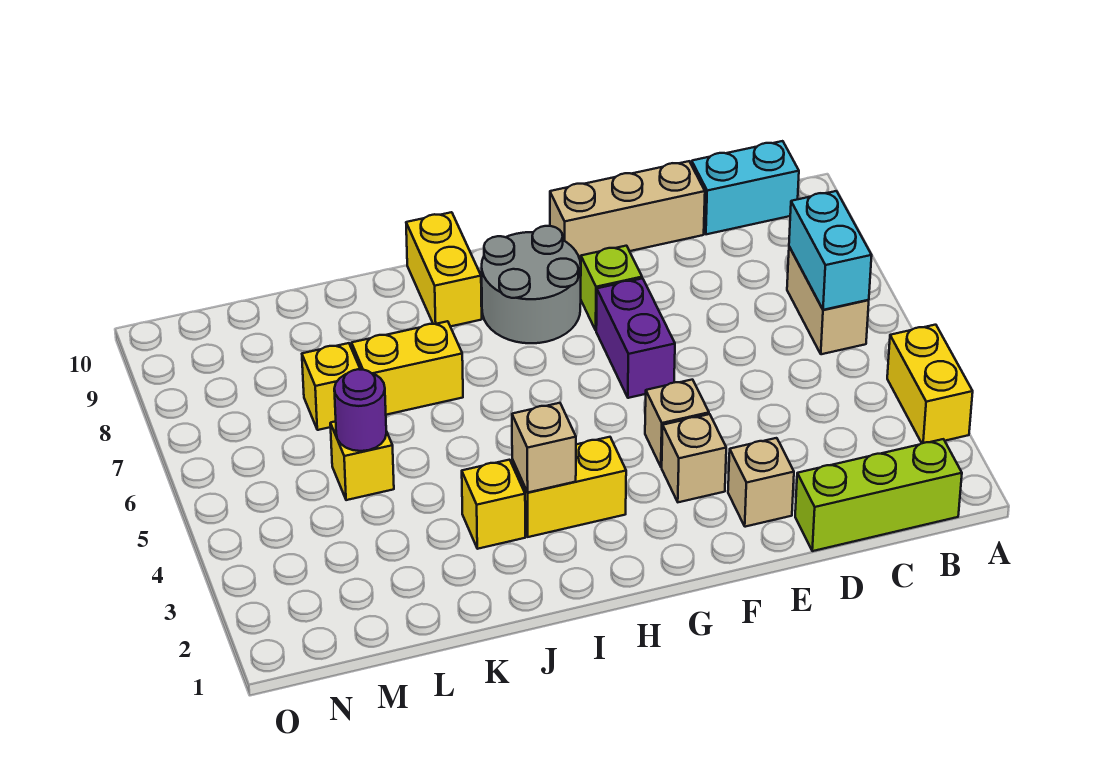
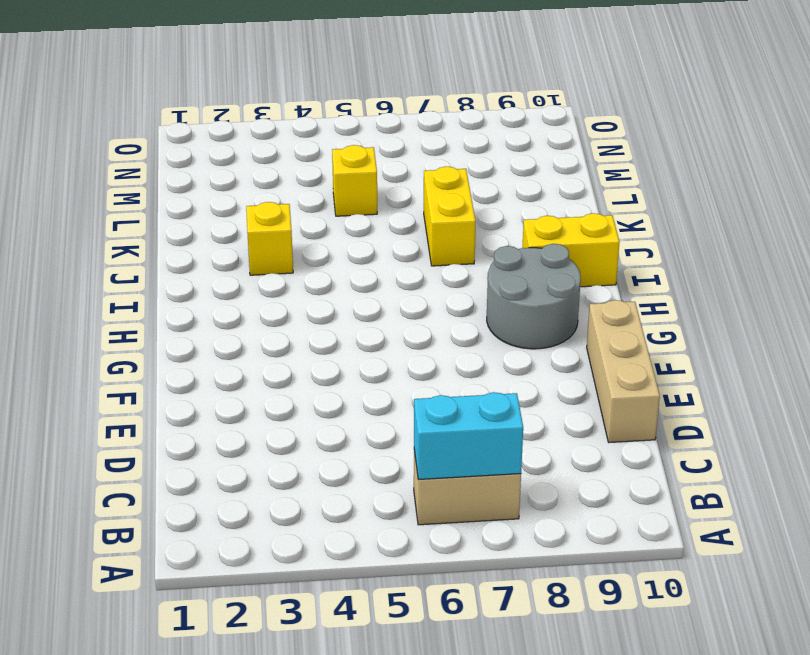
none -> yellow brick A3:A4 level 1
none -> lime brick B1:D1 level 1
none -> cyan brick B10:C10 level 1

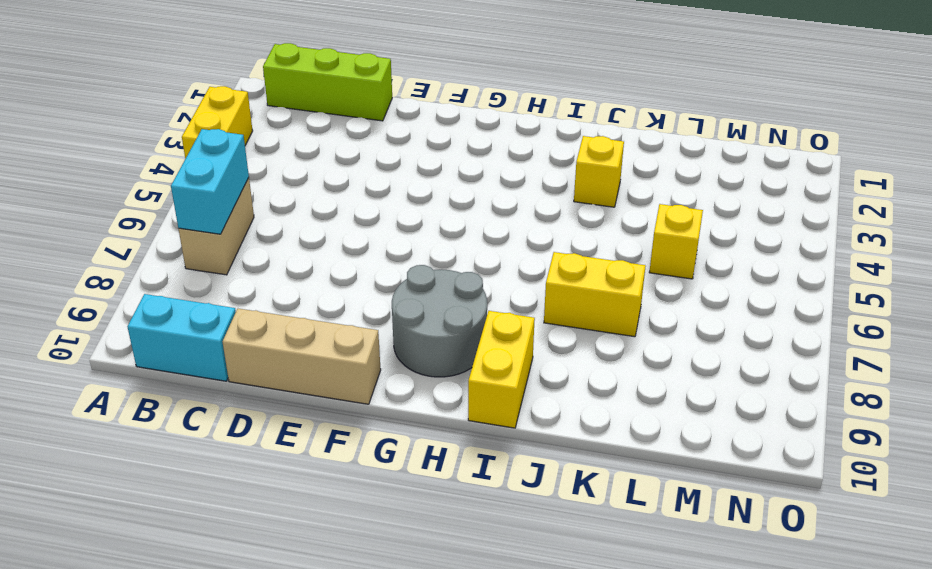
none -> tan brick E2 level 1
none -> tan brick F3 level 1
none -> tan brick F4 level 1

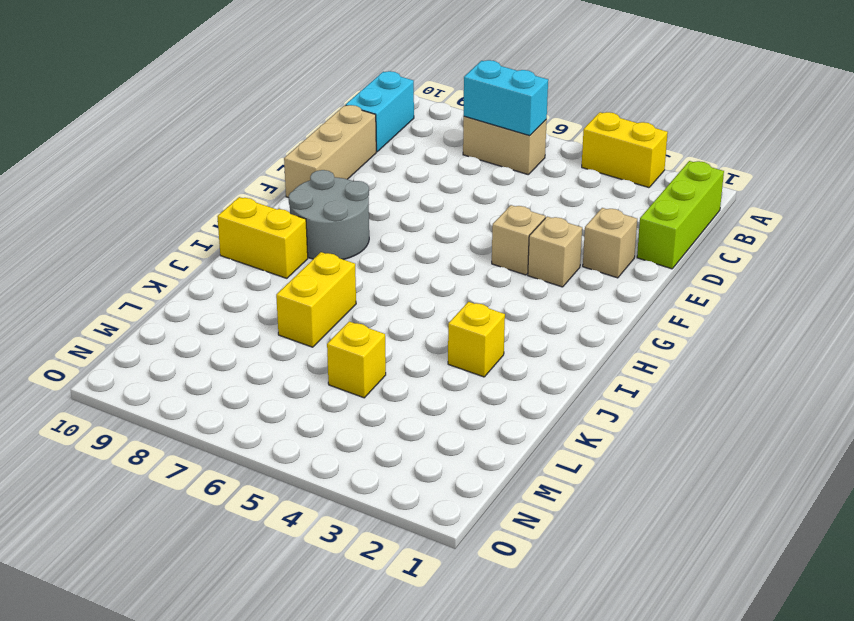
none -> purple brick F6:F7 level 1
none -> lime brick F8 level 1
none -> yellow brick H3:I3 level 1

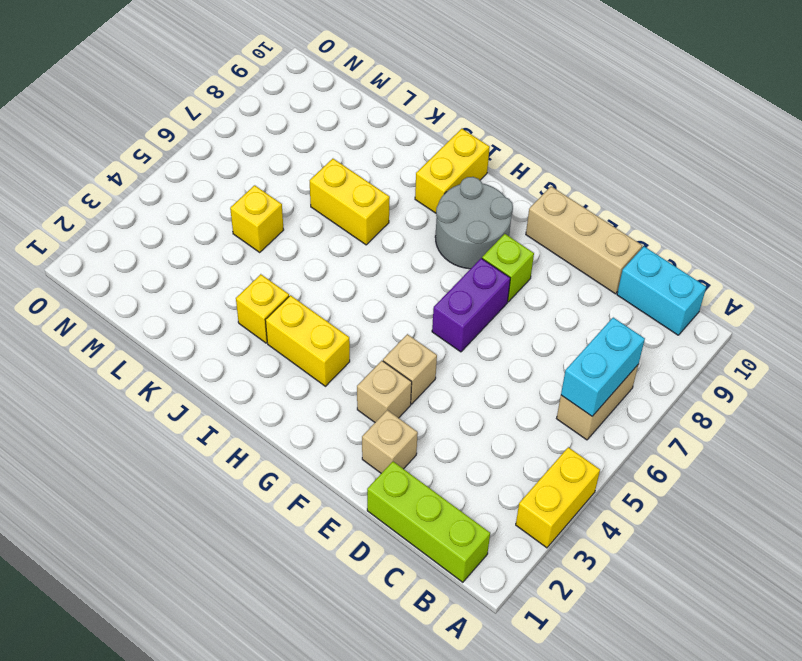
none -> yellow brick L7 level 1
none -> tan brick I3 level 2
none -> purple round brick L5 level 2

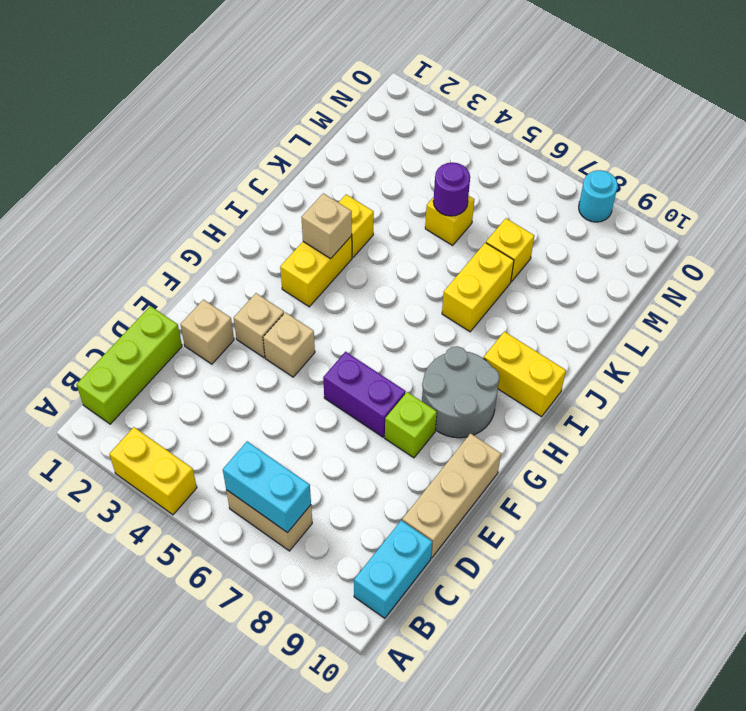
cyan round brick O8 level 1 -> none

